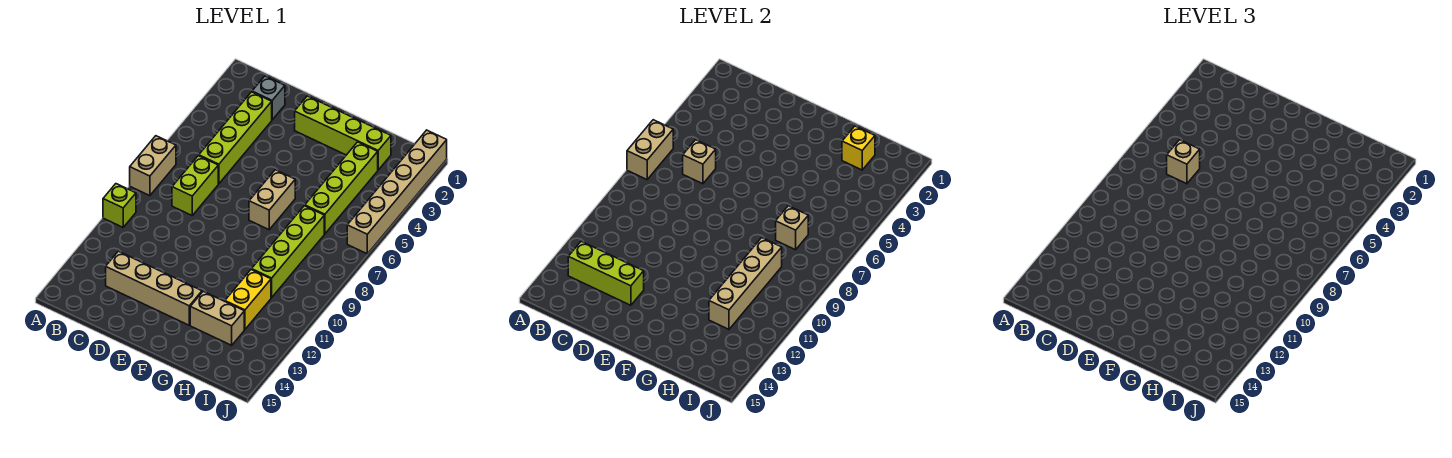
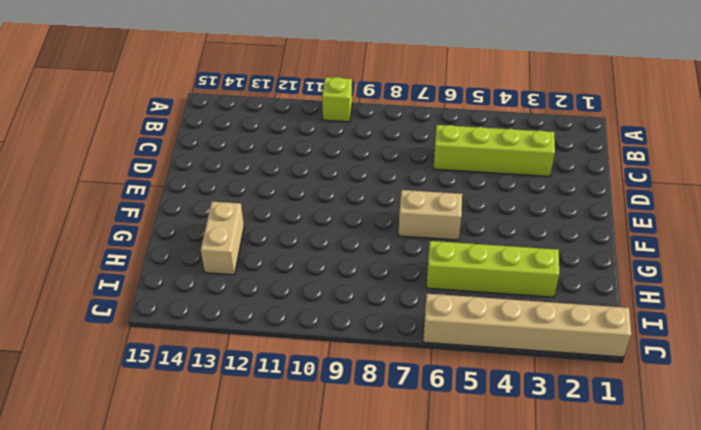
none -> tan brick A7:A8 level 1
none -> grey brick C2 level 1
none -> lime brick C7:C8 level 1

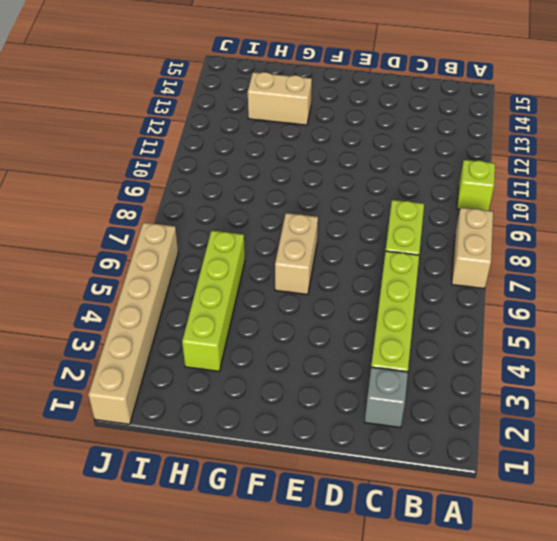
none -> tan brick C13:F13 level 1
none -> lime brick E2:H2 level 1
none -> lime brick H7:H10 level 1

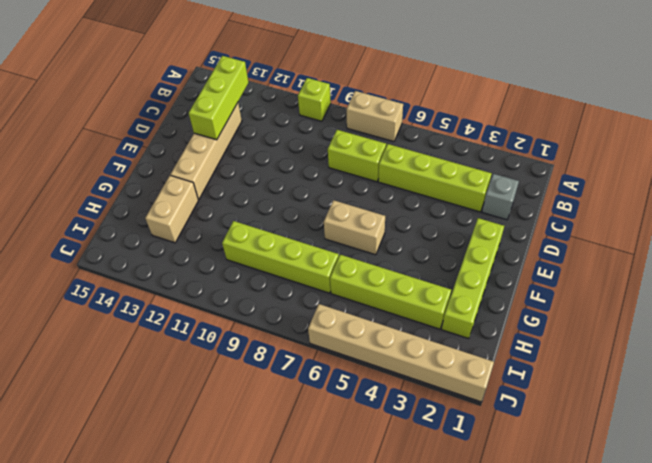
none -> yellow brick H11:H12 level 1
none -> tan brick A6:A7 level 2
none -> tan brick C6 level 2

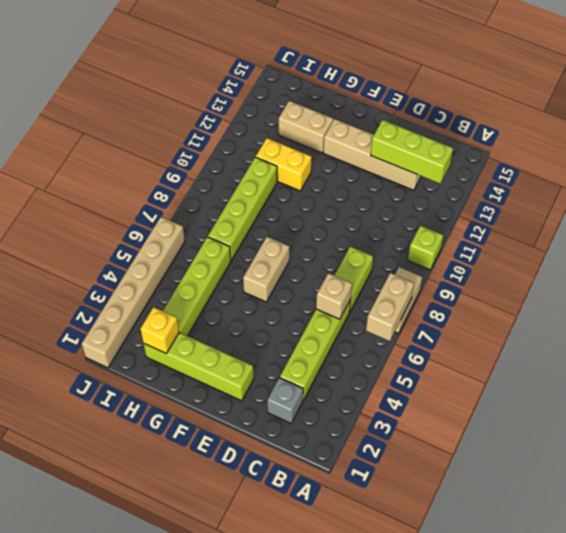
yellow brick G11:H11 level 1 -> yellow brick H11:H12 level 1
none -> tan brick H7 level 2
none -> tan brick H9:H12 level 2
none -> tan brick C6 level 3

